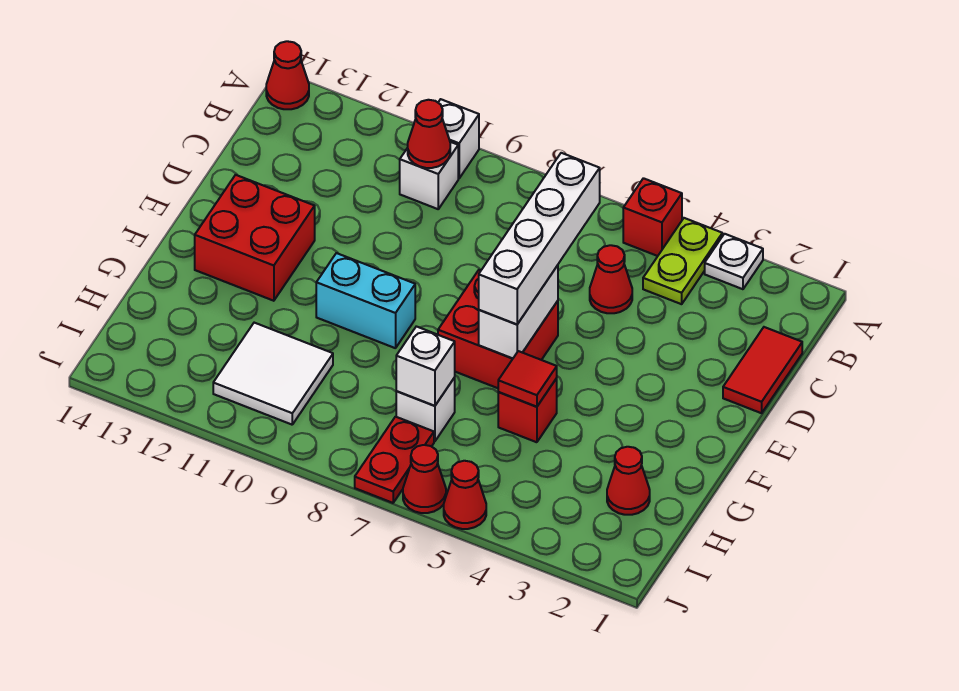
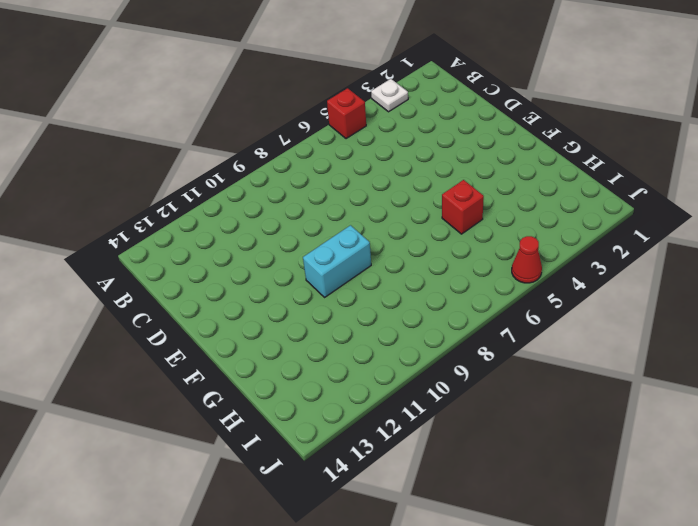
none -> lime plate A4:B4 level 1
none -> white brick A10 level 1
none -> red cone A14 level 1

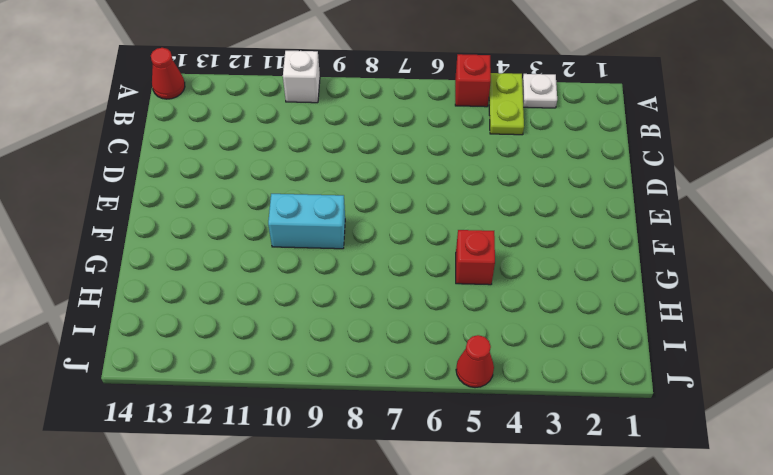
none -> white brick B10 level 1
none -> red tile C1:D1 level 1
none -> red cone C5 level 1

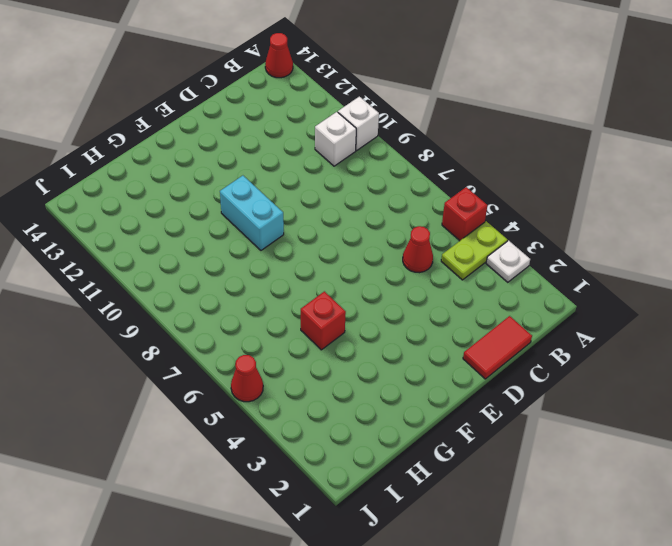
none -> red brick E6:F7 level 1
none -> red brick E12:F13 level 1
none -> red cone H2 level 1

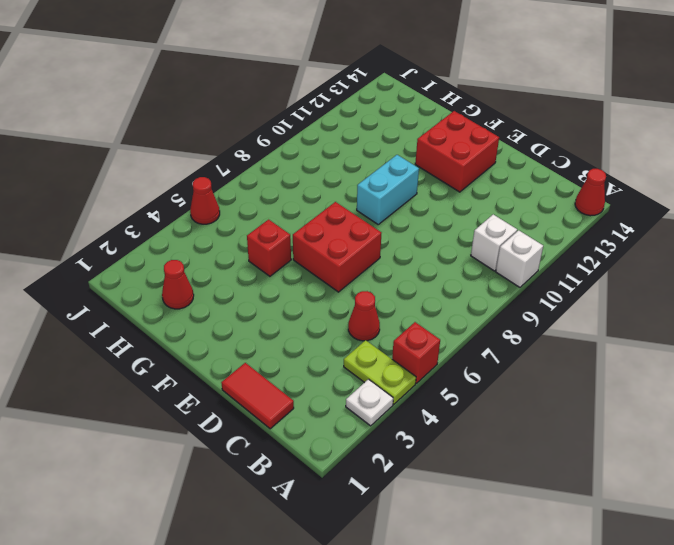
none -> white brick H7 level 1
none -> white tile H10:I11 level 1
none -> red plate I7:J7 level 1

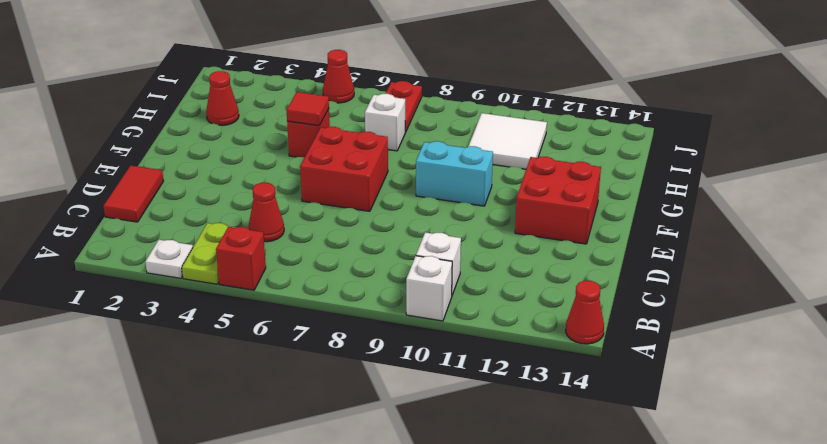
none -> red cone J6 level 1
none -> red cone B10 level 2
none -> white brick E6:F6 level 2

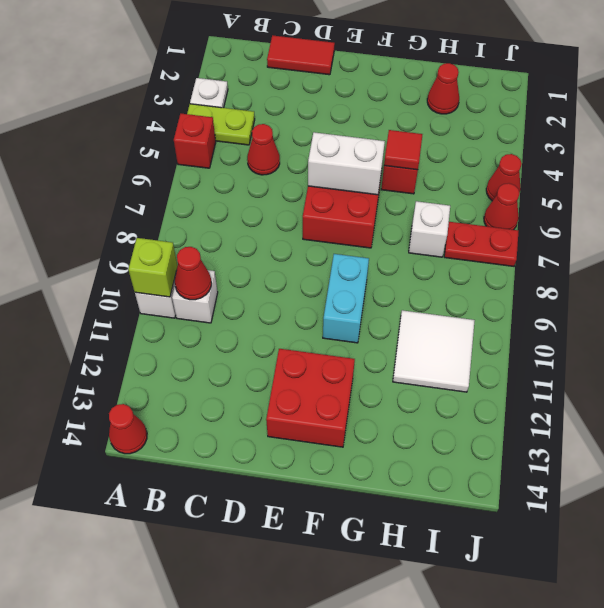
lime brick A10 level 2 -> none
none -> white brick H7 level 2
none -> white brick C6:F6 level 3

